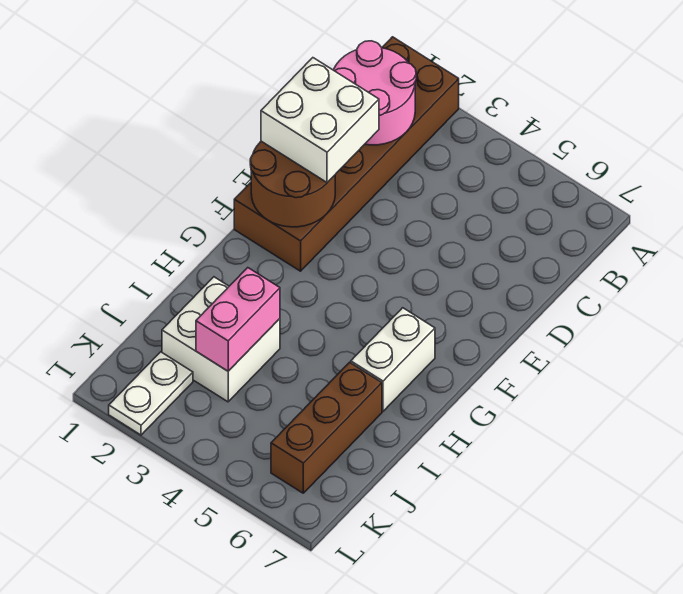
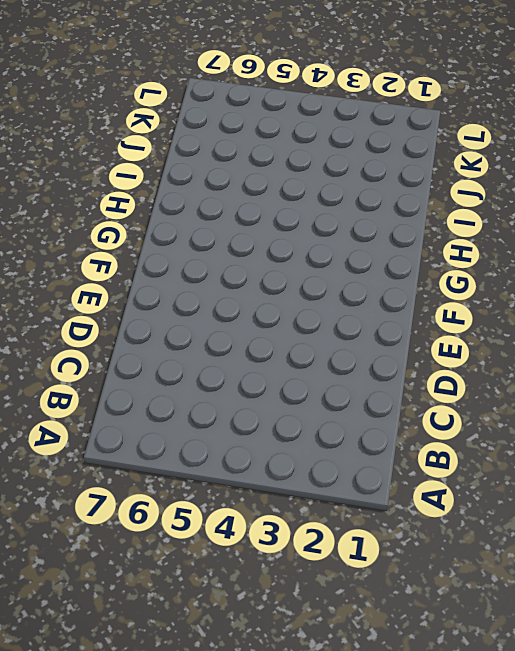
none -> brown brick A1:F2 level 1
none -> white brick G6:H6 level 1

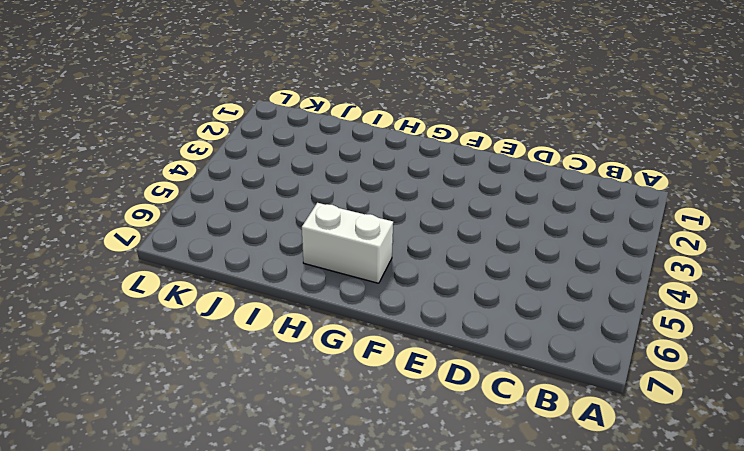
none -> brown brick A1:F2 level 1
none -> white brick I2:J3 level 1

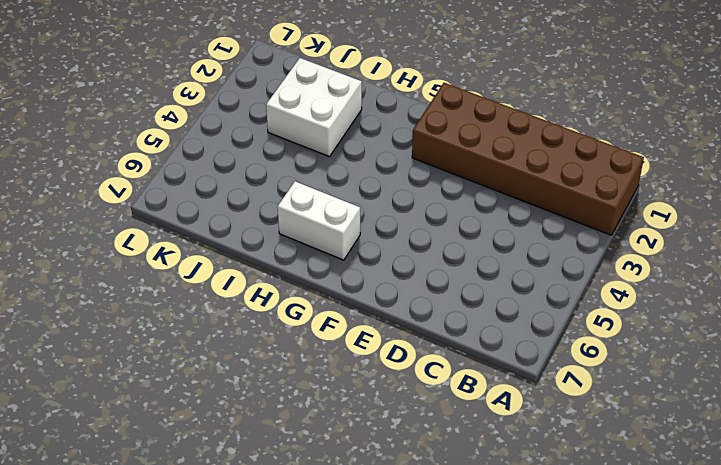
none -> brown brick I6:K6 level 1
none -> white plate K2:L2 level 1

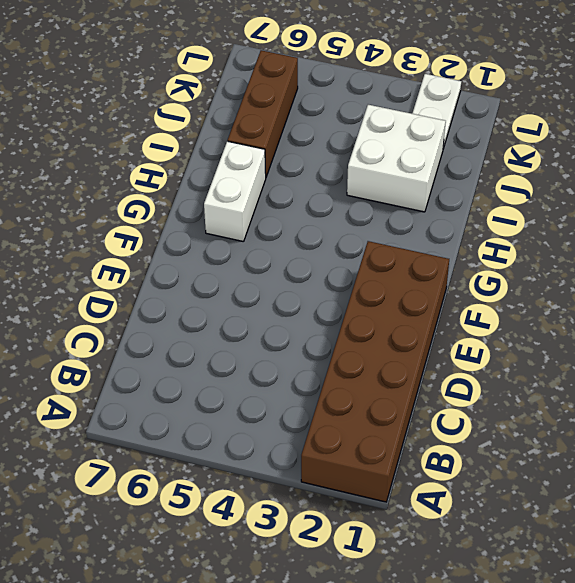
none -> pink round brick B1:C2 level 2
none -> brown round brick E1:F2 level 2

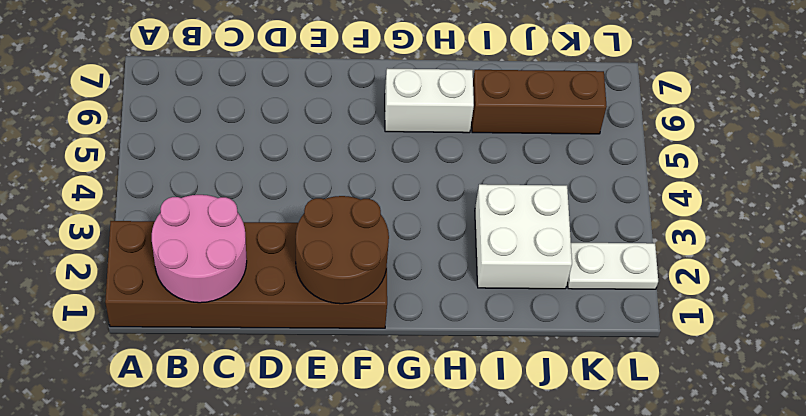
none -> pink brick I3:J3 level 2
none -> white brick D1:E2 level 3

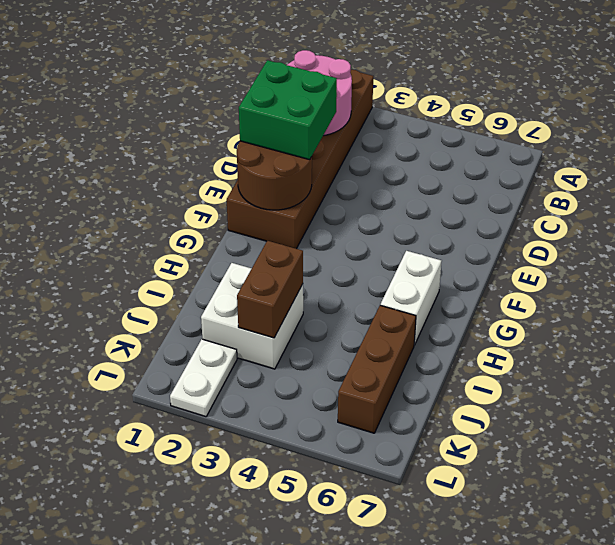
green brick D1:E2 level 3 -> white brick D1:E2 level 3
brown brick I3:J3 level 2 -> pink brick I3:J3 level 2

